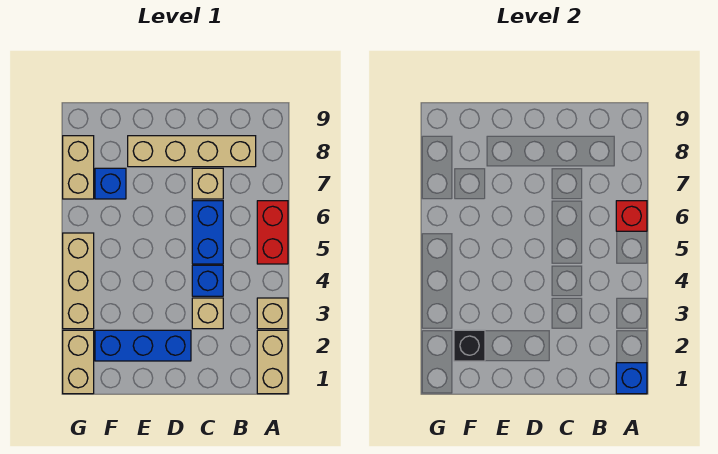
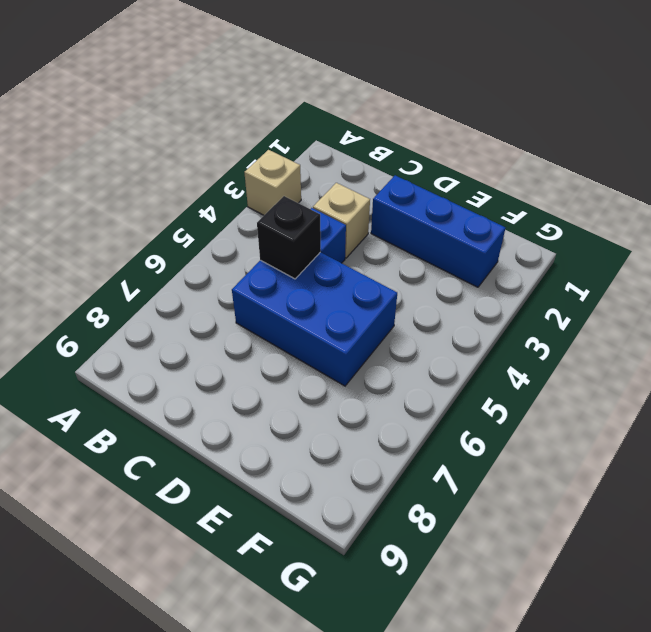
blue brick C5:E6 level 1 -> blue brick C5:C6 level 1
black brick C5 level 2 -> black brick F2 level 2
none -> tan brick A1:A2 level 1
none -> red brick A5:A6 level 1
none -> tan brick B8:E8 level 1

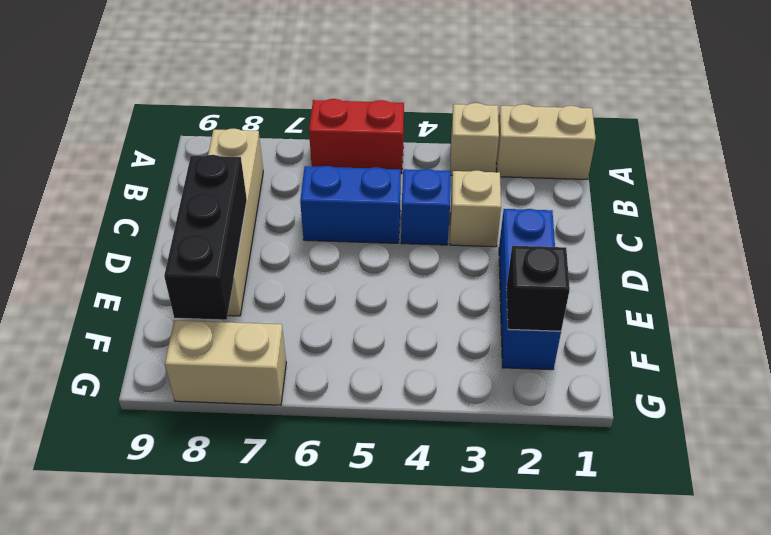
black brick D8:F8 level 2 -> none
none -> tan brick C7 level 1
none -> blue brick F7 level 1
none -> tan brick G1:G2 level 1

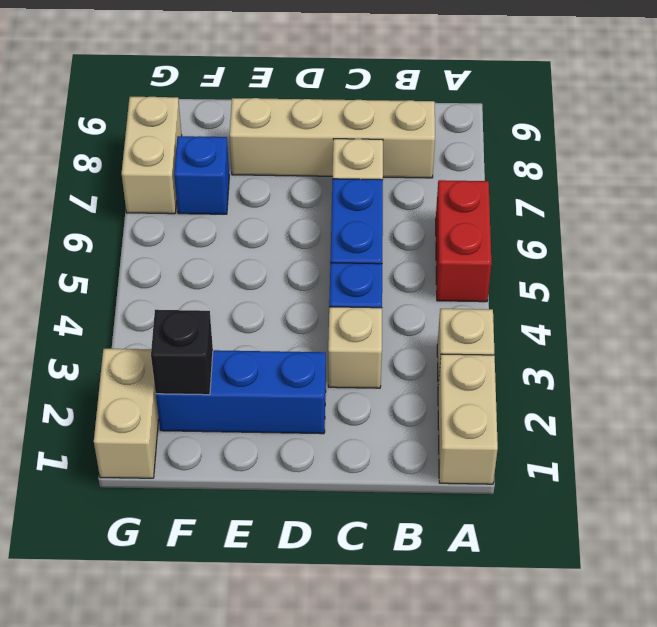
none -> tan brick G3:G5 level 1
none -> blue brick A1 level 2
none -> red brick A6 level 2

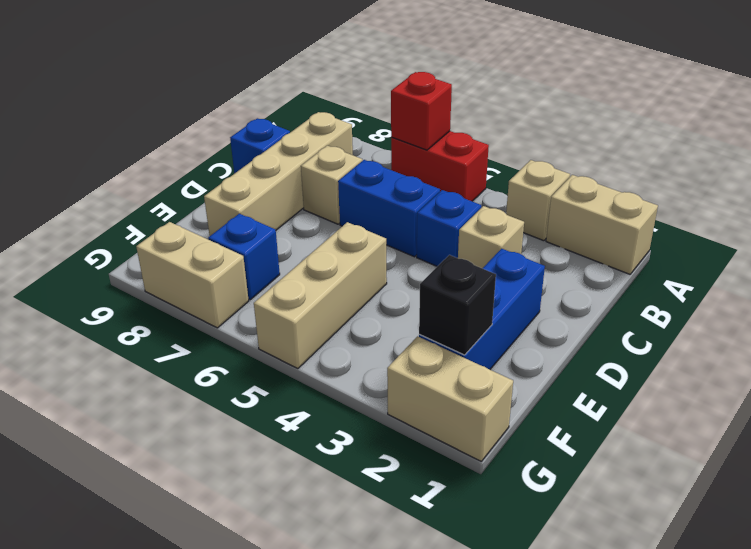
blue brick C9 level 1 -> blue brick A1 level 2
tan brick E5:G5 level 1 -> tan brick G3:G5 level 1

